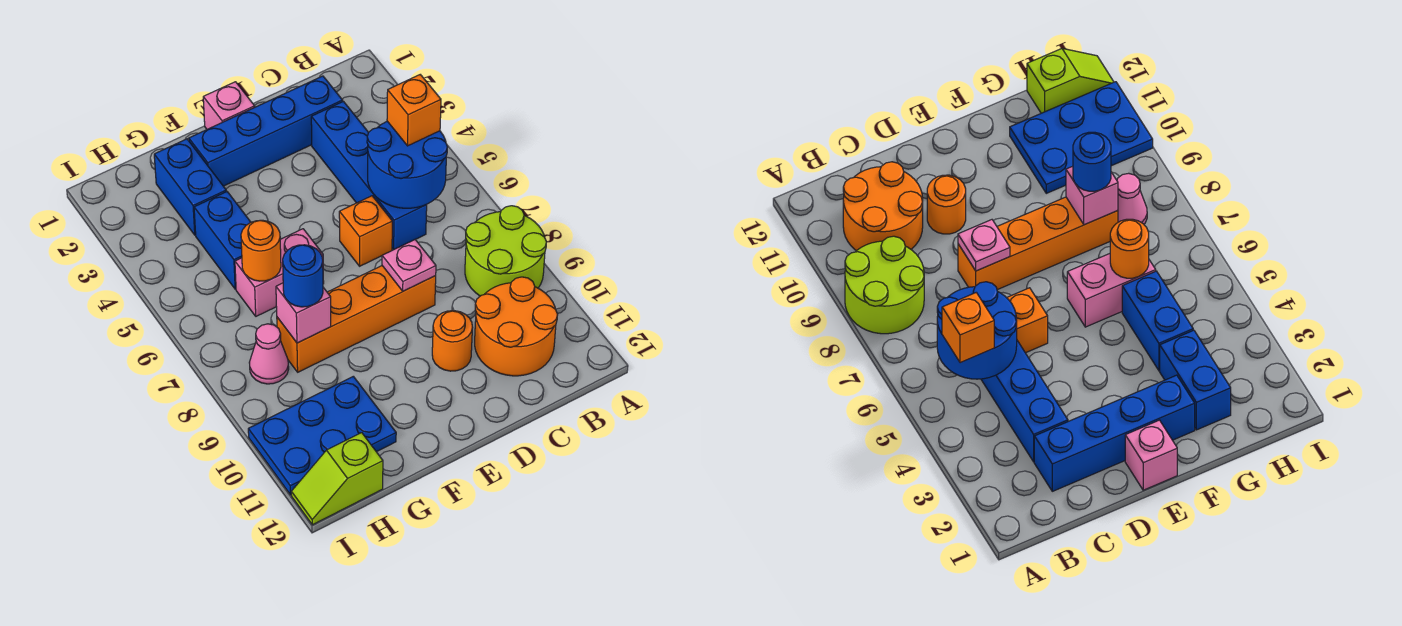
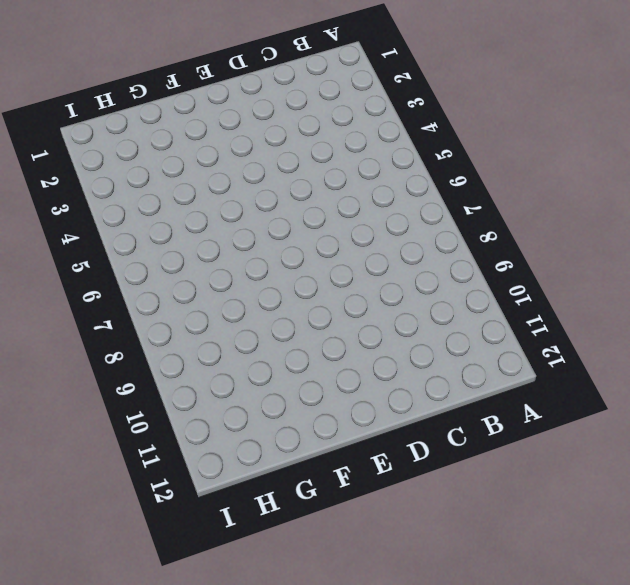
none -> lime round brick A8:B9 level 1
none -> orange round brick B10:C11 level 1
none -> blue brick C2:F2 level 1

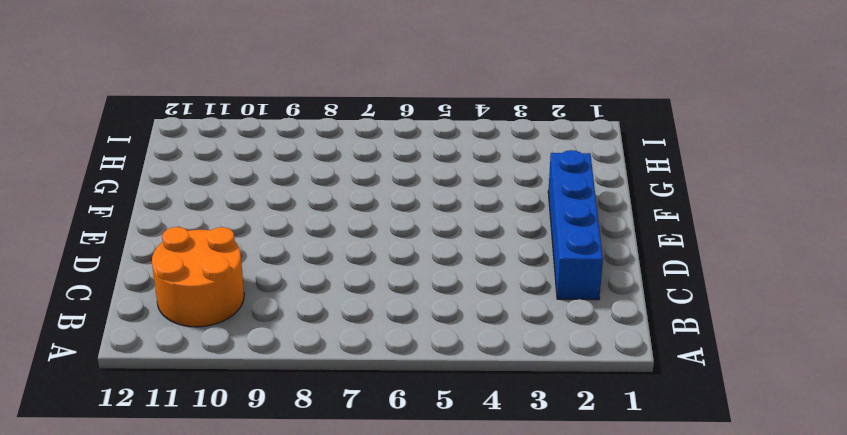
none -> lime round brick A8:B9 level 1
none -> blue brick C3:C6 level 1
none -> orange brick D6 level 1

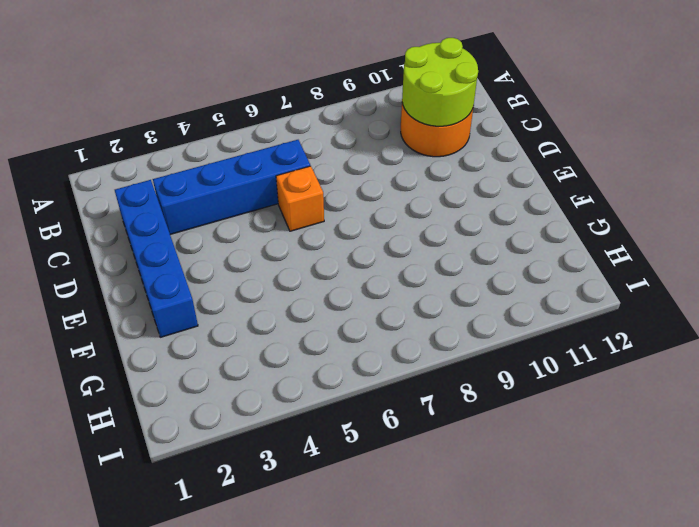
lime round brick B10:C11 level 2 -> lime round brick A8:B9 level 1
none -> orange brick D8:G8 level 1
none -> orange round brick D10 level 1
none -> pink brick E1 level 1

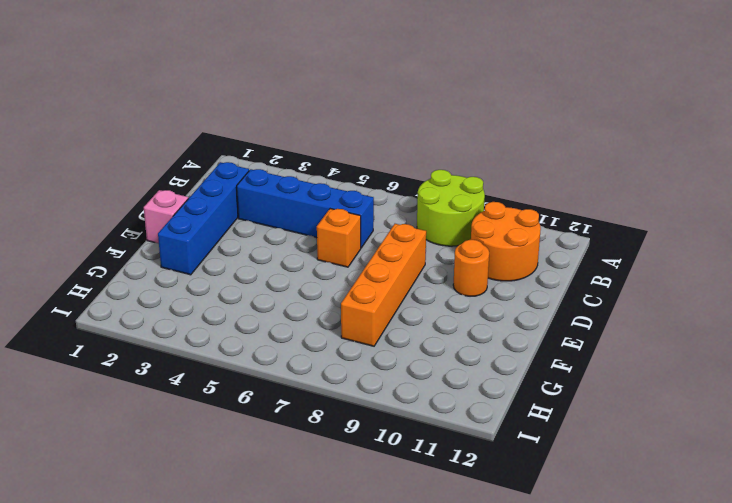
none -> pink brick F6:G6 level 1
none -> blue brick G2:G3 level 1
none -> blue brick G4:G5 level 1

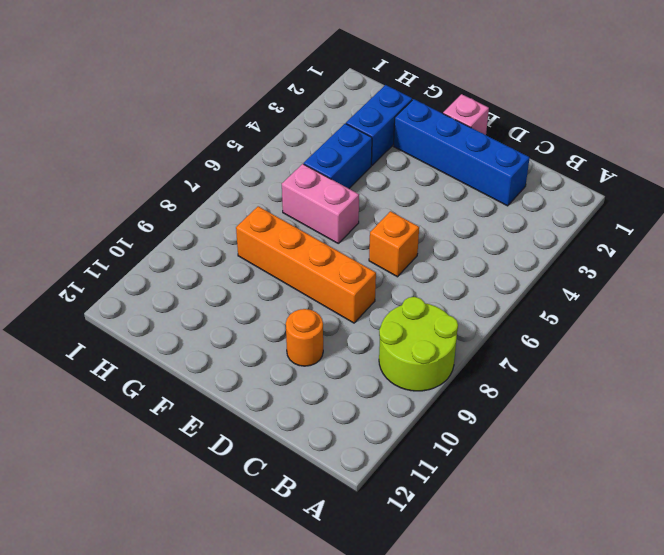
none -> orange round brick B10:C11 level 1
none -> blue brick C3:C6 level 1
none -> blue plate G10:I11 level 1

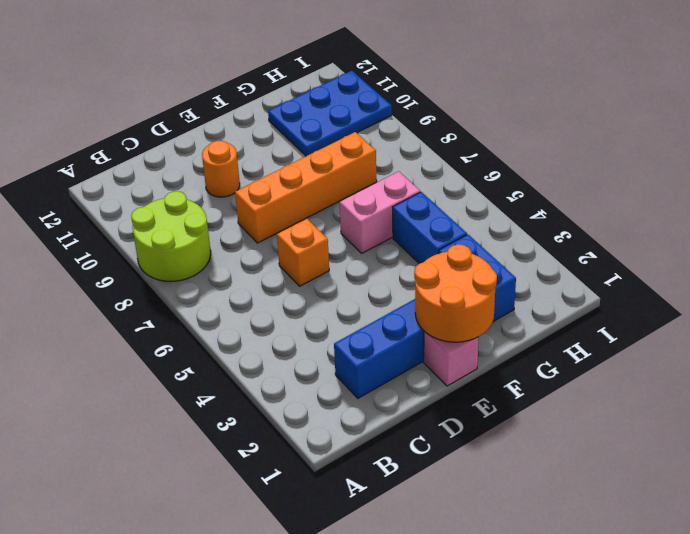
orange round brick E1:F2 level 2 -> orange round brick B10:C11 level 1
none -> blue brick C3:C6 level 1
none -> pink cone H8 level 1
none -> lime slope H12:I12 level 1 top H

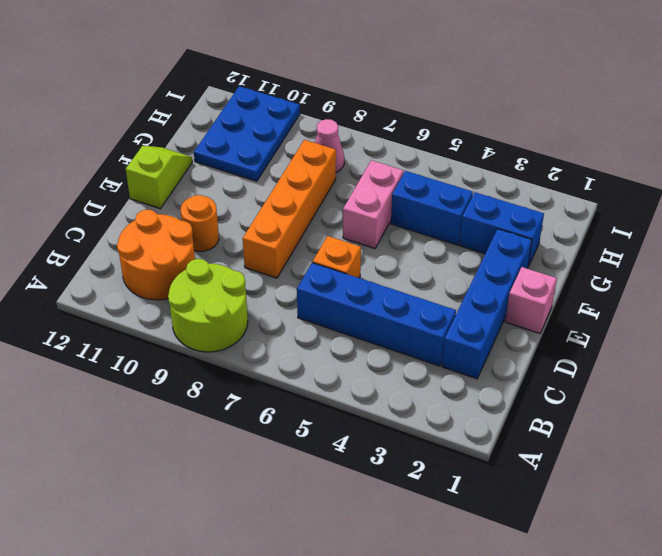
lime slope E12:F12 level 1 top E -> lime slope H12:I12 level 1 top H
none -> blue round brick B5:C6 level 2
none -> pink plate D8 level 2
none -> orange round brick G6 level 2

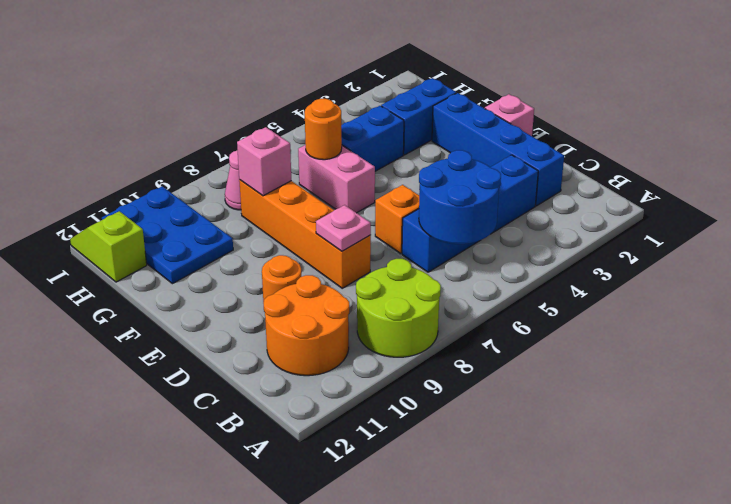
none -> orange brick B5 level 3
none -> blue round brick G8 level 3

